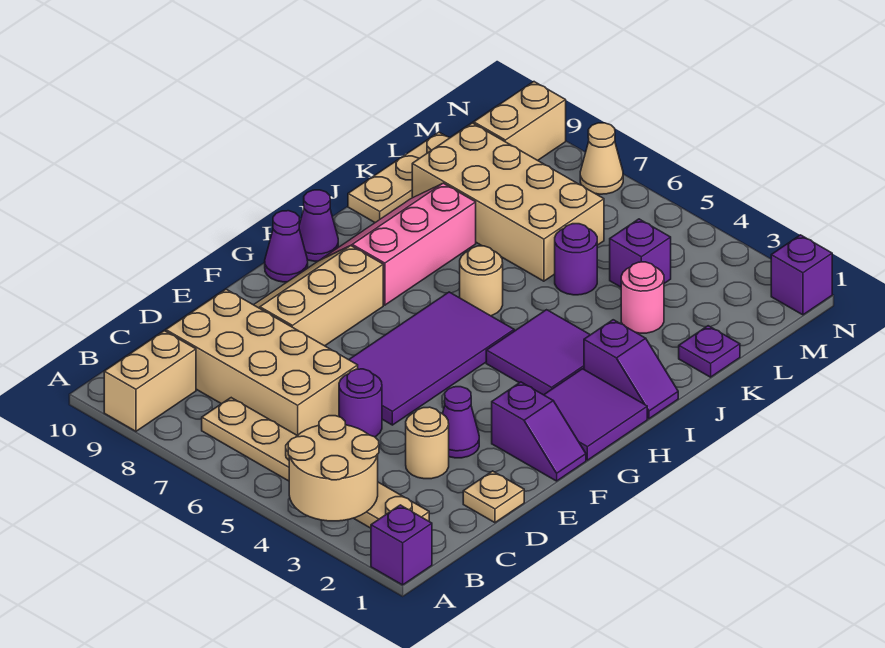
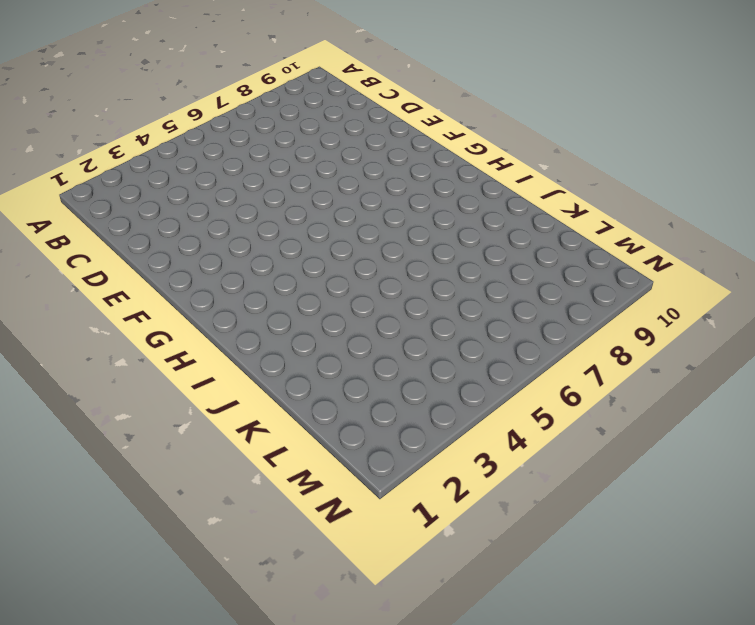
none -> purple brick A1 level 1
none -> tan brick A9:B9 level 1
none -> tan plate B2:B7 level 1

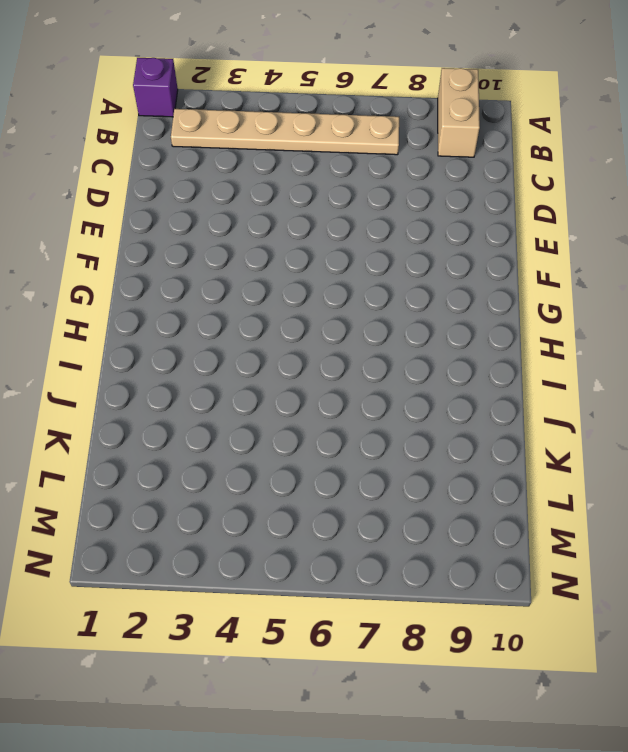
none -> tan brick C6:D9 level 1
none -> tan plate D1 level 1
none -> tan round brick D3 level 1

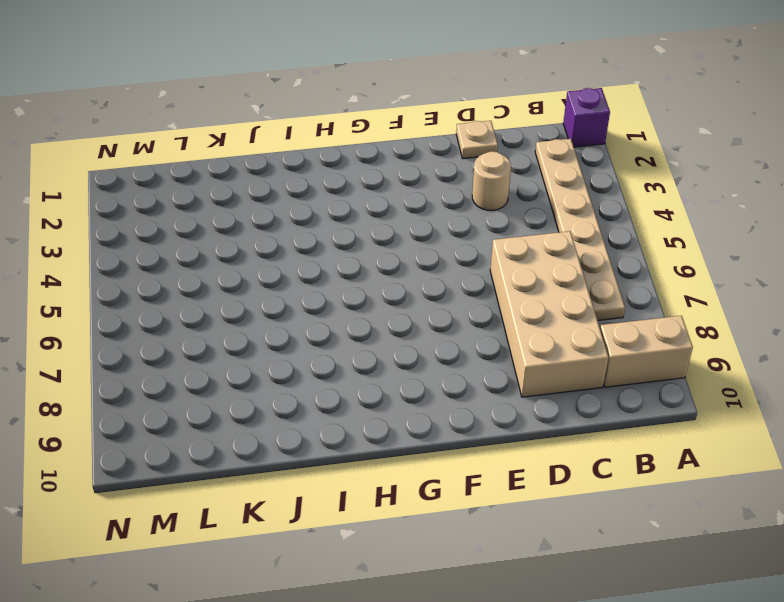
none -> purple round brick D5 level 1
none -> purple cone E3 level 1
none -> purple tile E5:H6 level 1

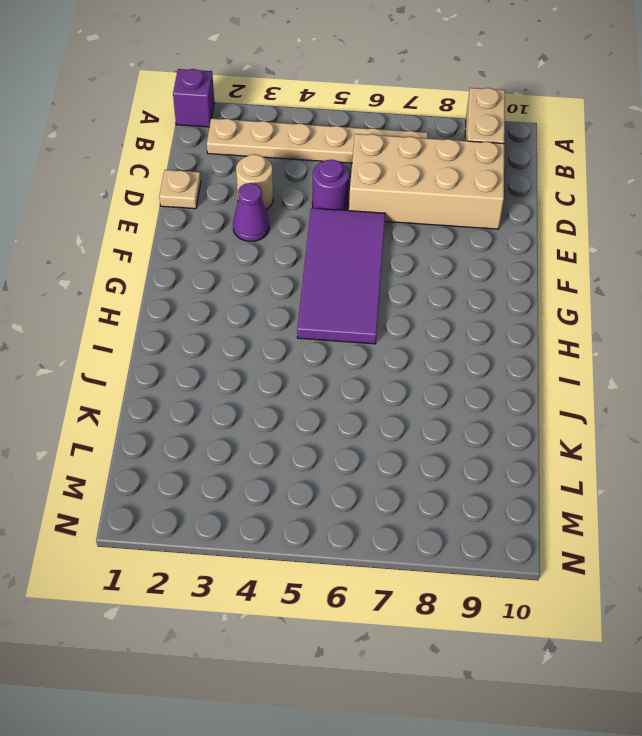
none -> tan slope E8:G9 level 1 top 8
none -> purple slope F1:F2 level 1 top 2
none -> purple tile G1:H2 level 1

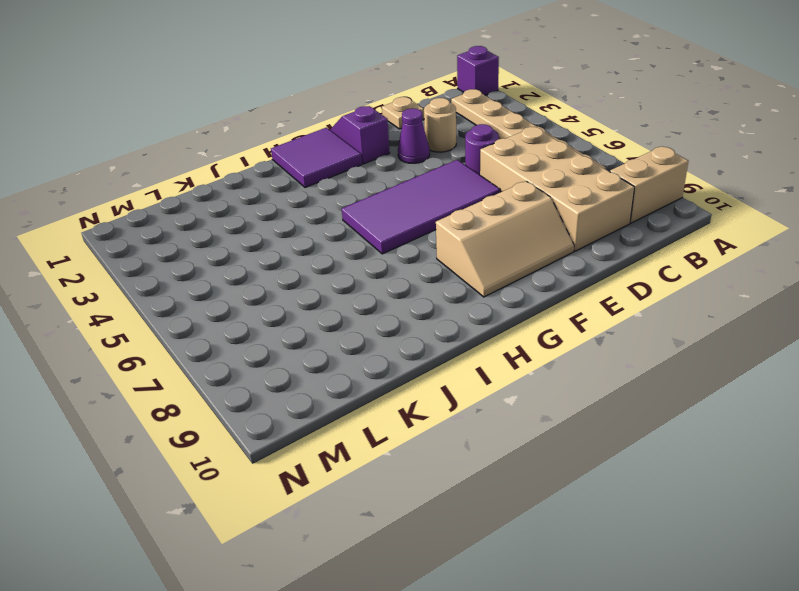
none -> purple cone G10 level 1
none -> purple tile H3:I4 level 1
none -> pink slope H8:J9 level 1 top 8

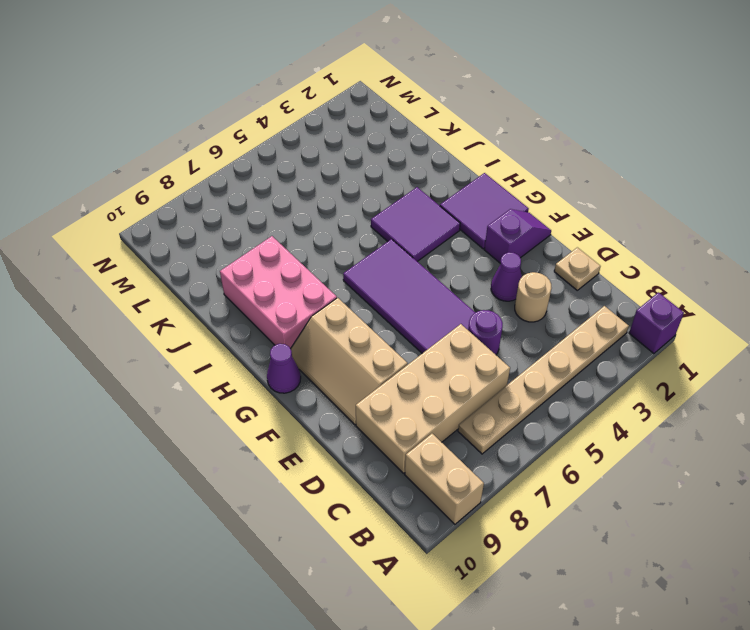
pink brick H8:J9 level 1 -> pink slope H8:J9 level 1 top 8
none -> purple cone H10 level 1
none -> purple slope I1:I2 level 1 top 2
none -> tan round brick I6 level 1

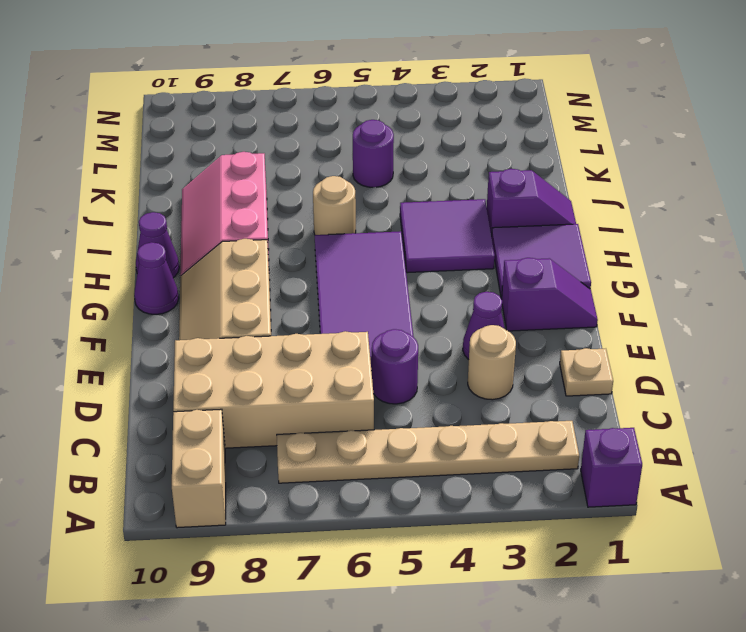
none -> tan plate J10:L10 level 1
none -> purple plate K1 level 1
none -> pink round brick K3 level 1

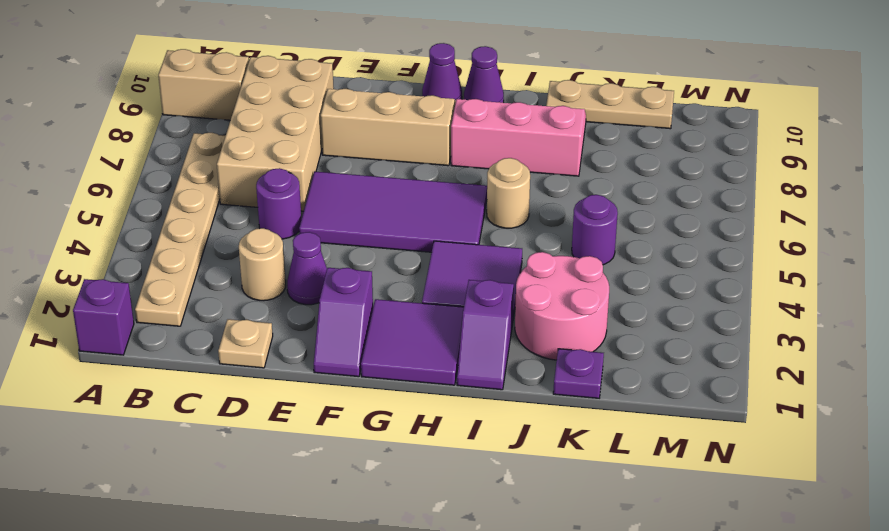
pink round brick J2:K3 level 1 -> pink round brick K3 level 1
none -> tan brick K6:L9 level 1
none -> purple brick L4 level 1
none -> tan brick M9:N9 level 1

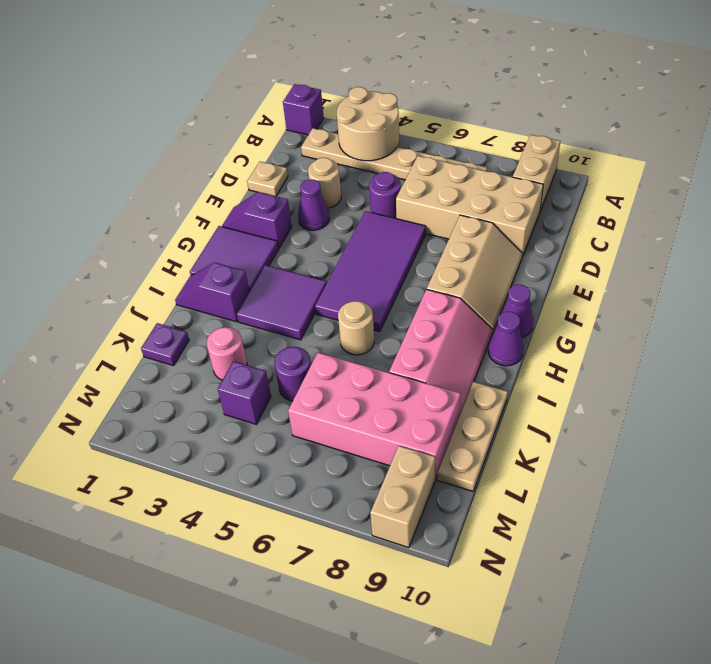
pink brick K6:L9 level 1 -> tan brick K6:L9 level 1
none -> purple brick N1 level 1
none -> tan cone N7 level 1

